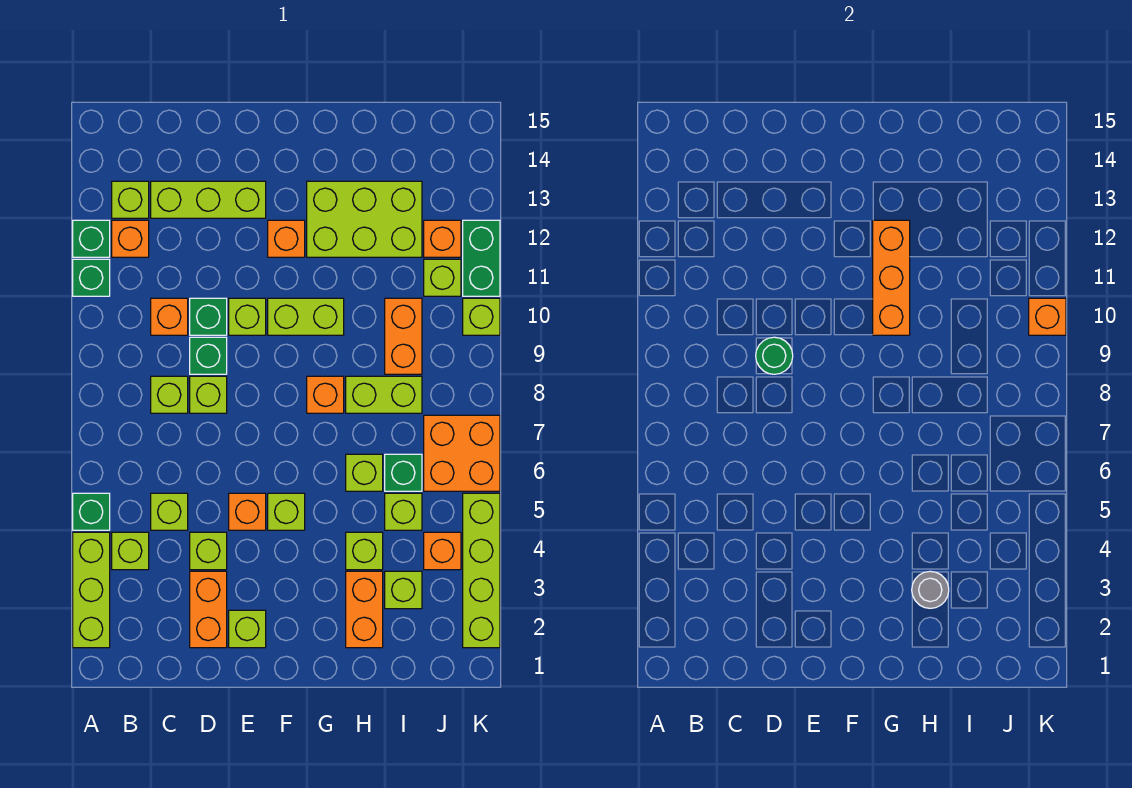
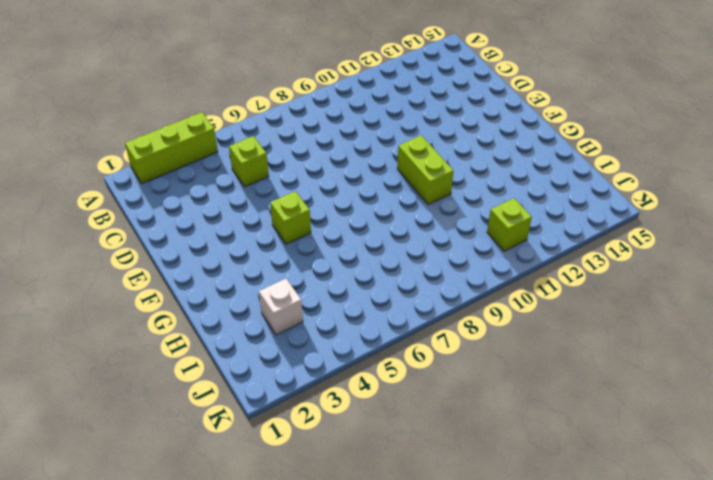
white brick I3 level 1 -> lime brick I3 level 1
none -> green brick A5 level 1
none -> green brick A11 level 1
none -> green brick A12 level 1
none -> lime brick B4 level 1

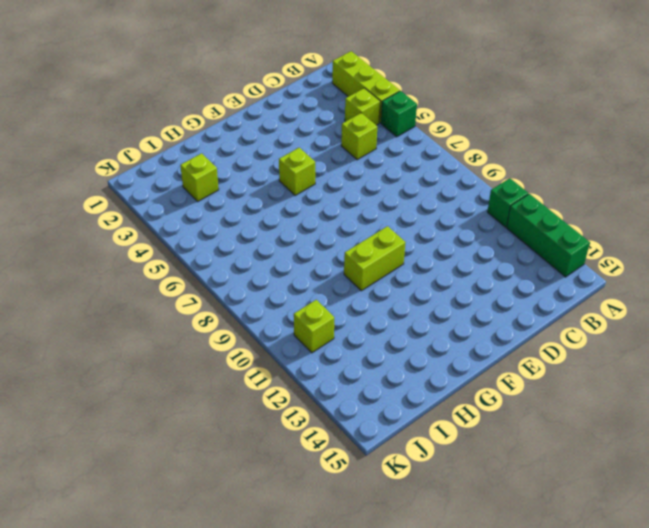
green brick A12:A14 level 1 -> green brick A12 level 1
none -> orange brick B12 level 1
none -> lime brick B13 level 1
none -> lime brick C8 level 1
none -> orange brick C10 level 1

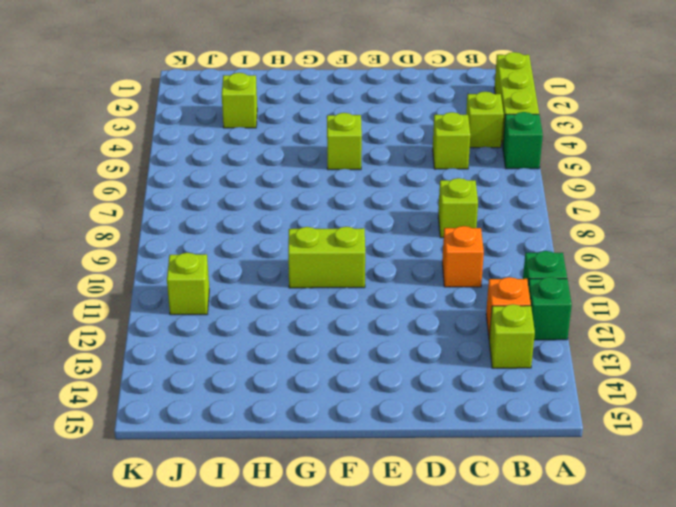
none -> lime brick C13:E13 level 1
none -> orange brick D2:D3 level 1
none -> lime brick D4 level 1
none -> lime brick D8 level 1

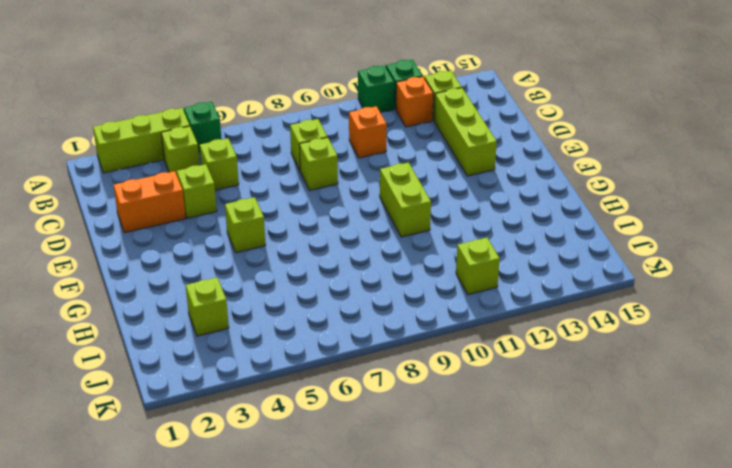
none -> green brick D9 level 1
none -> green brick D10 level 1
none -> lime brick E2 level 1
none -> orange brick E5 level 1

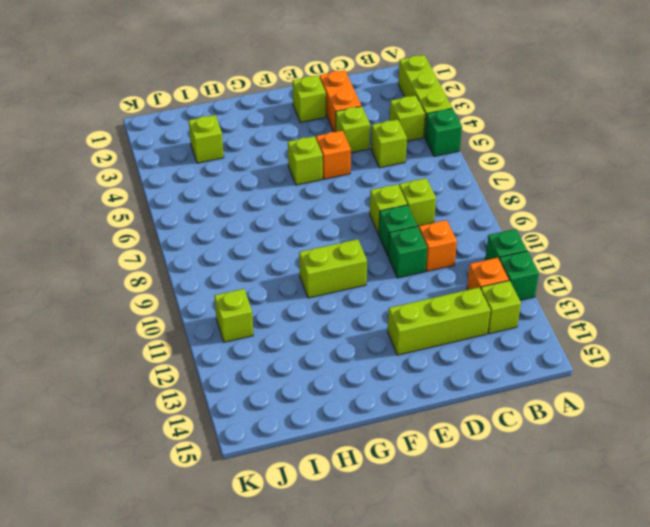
none -> lime brick E10 level 1
none -> orange brick F12 level 1
none -> orange brick G8 level 1
none -> lime brick G12:I13 level 1

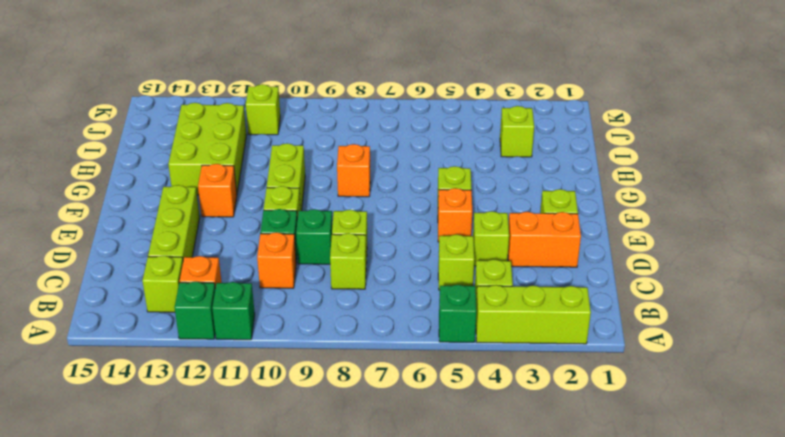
none -> orange brick H2:H3 level 1
none -> lime brick H4 level 1
none -> lime brick H6 level 1
none -> lime brick H8:I8 level 1

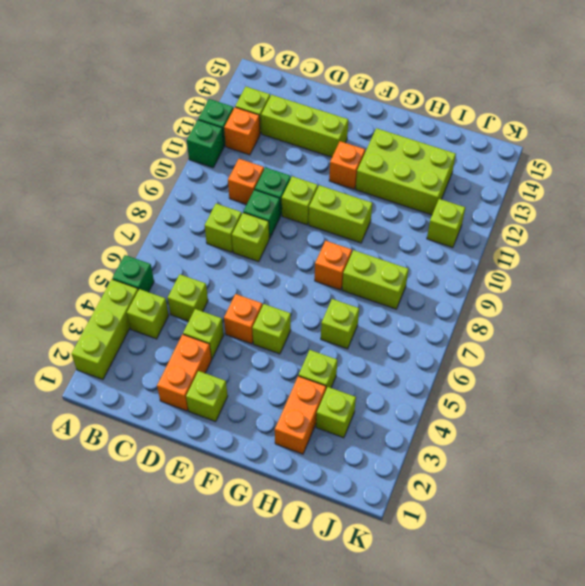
none -> lime brick I5 level 1
none -> green brick I6 level 1
none -> orange brick I9:I10 level 1
none -> orange brick J4 level 1

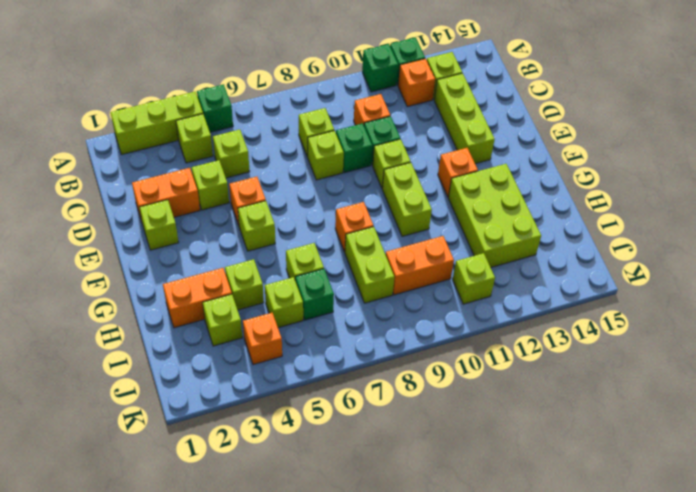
none -> orange brick J6:K7 level 1
none -> orange brick J12 level 1
none -> lime brick K2:K5 level 1
none -> lime brick K10 level 1

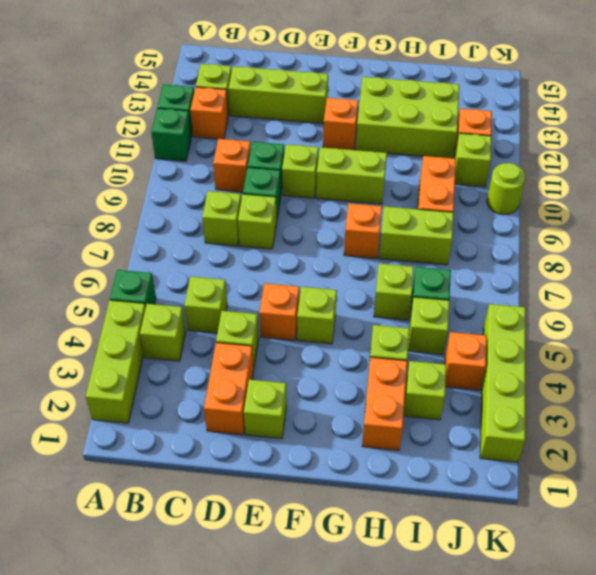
lime round brick K10 level 1 -> lime brick K10 level 1
none -> orange brick J6:K7 level 1
none -> green brick K11:K12 level 1
none -> green round brick D9 level 2
none -> orange brick G10:G12 level 2

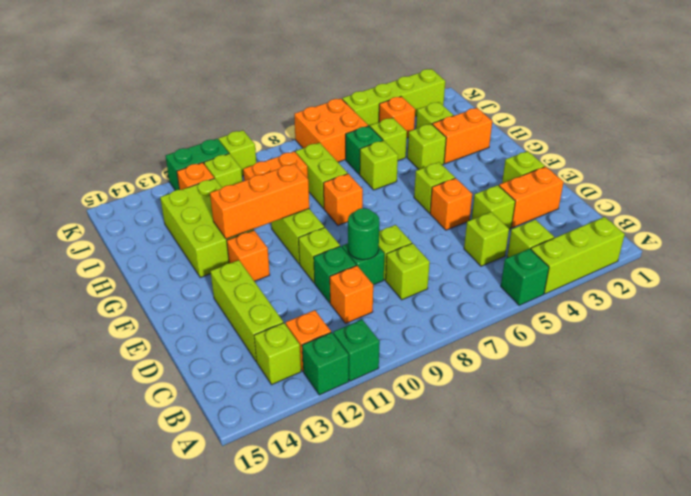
none -> grey round brick H3 level 2
none -> orange brick K10 level 2

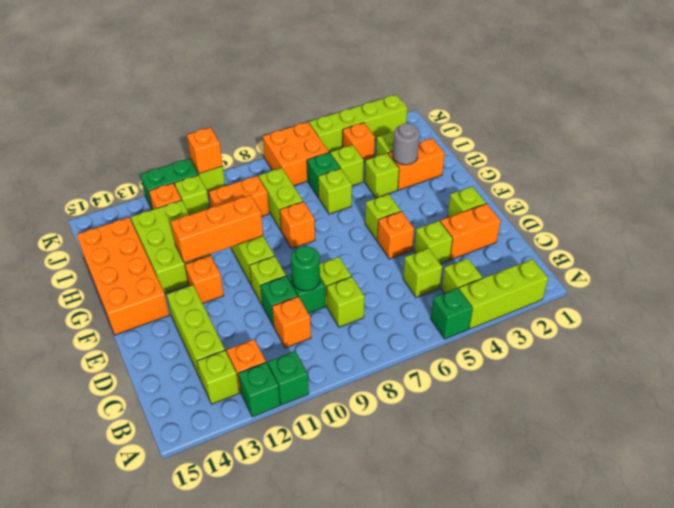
orange brick F14:I15 level 1 -> none

